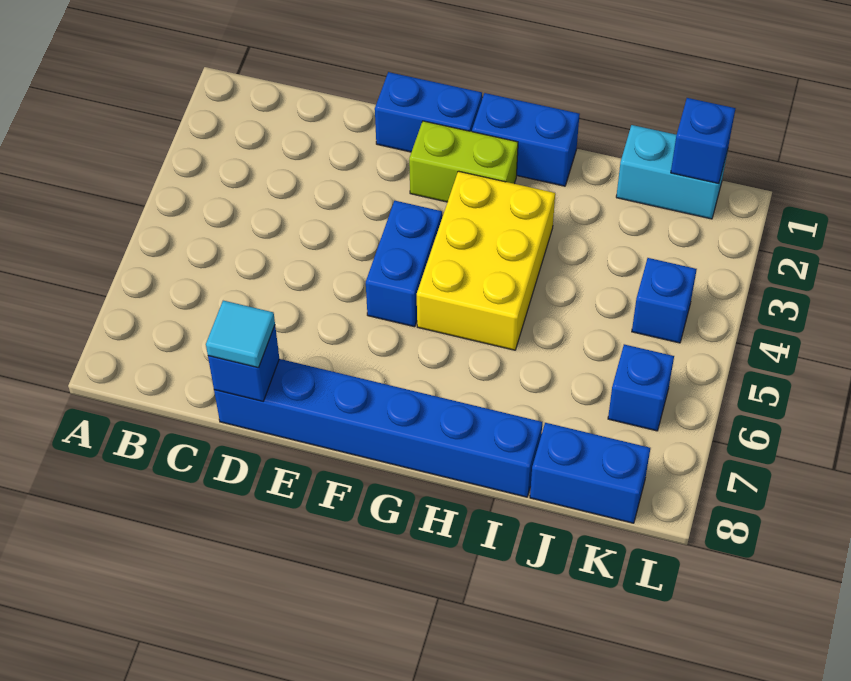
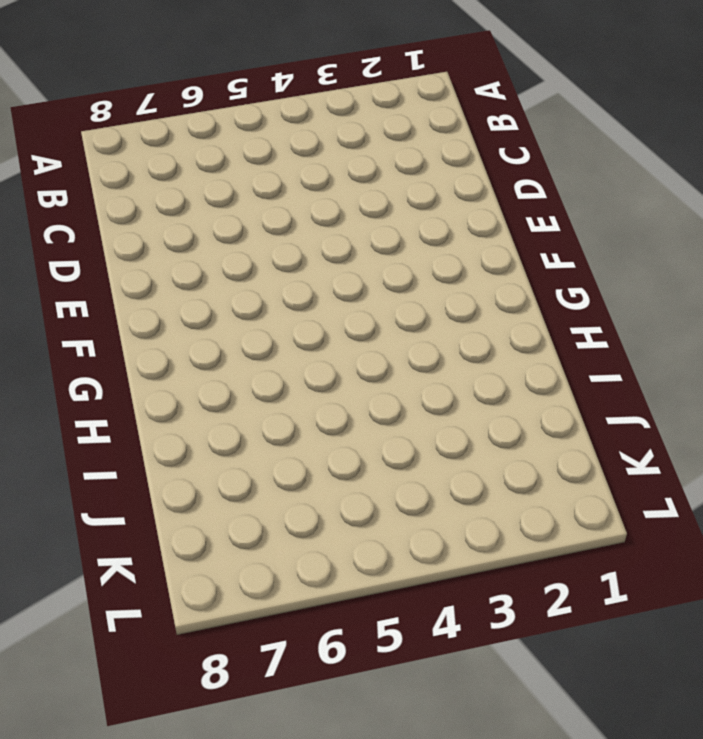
none -> blue brick D8:I8 level 1
none -> blue brick E1:F1 level 1
none -> lime brick F2:G2 level 1

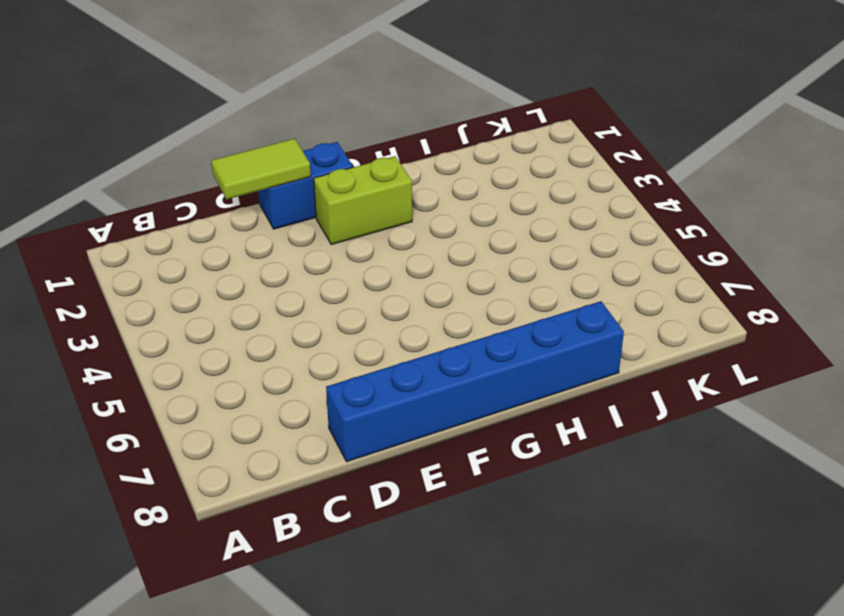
lime tile D1:E1 level 2 -> none
none -> blue brick F4:F5 level 1
none -> blue brick G1:H1 level 1
none -> yellow brick G3:H5 level 1

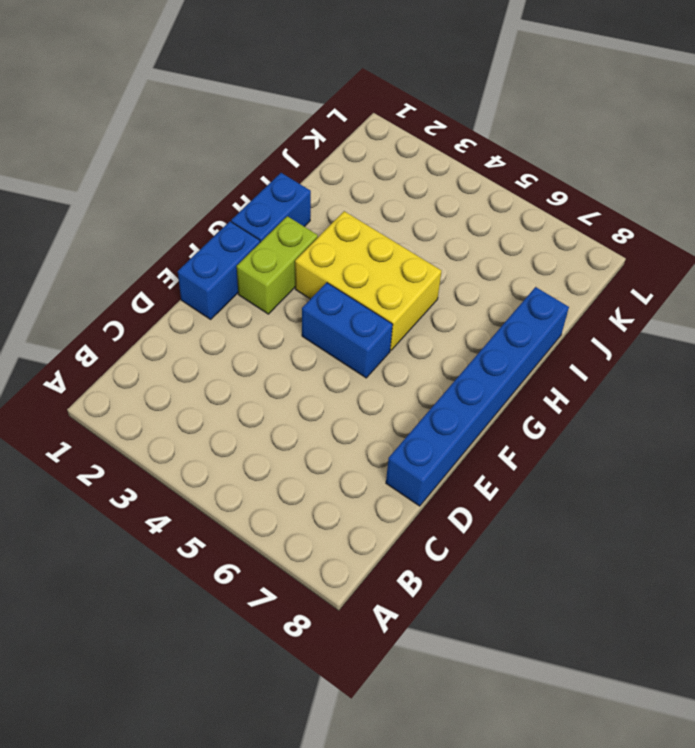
none -> cyan brick J1:K1 level 1
none -> blue brick J8:K8 level 1
none -> blue brick K4 level 1

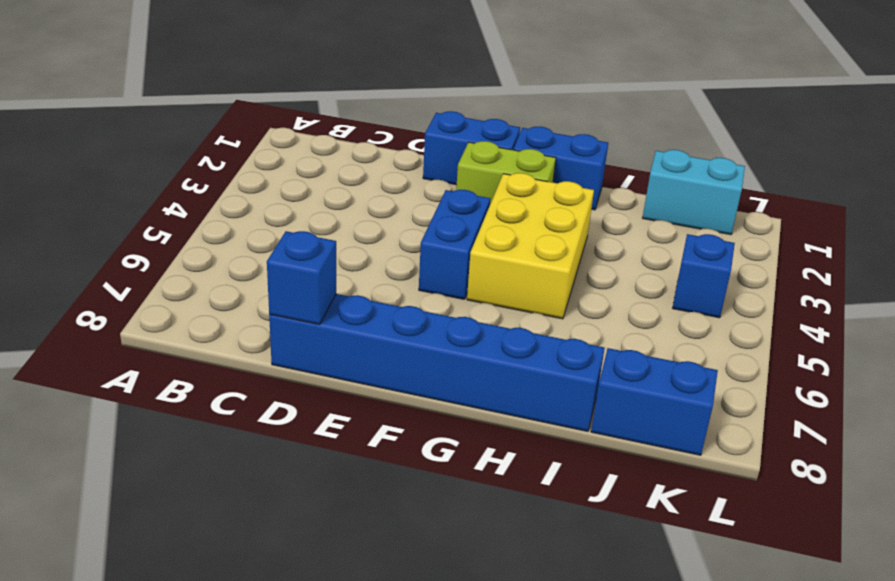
none -> blue brick K6 level 1
none -> blue brick K1 level 2
none -> cyan tile D8 level 3

